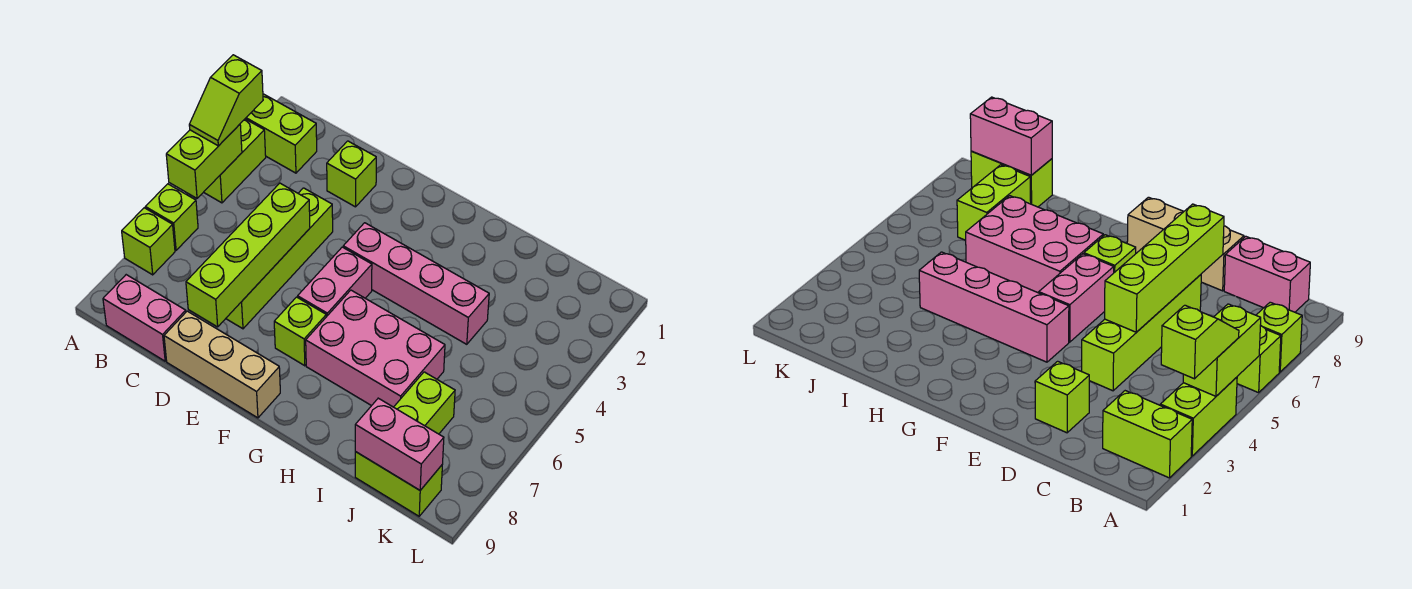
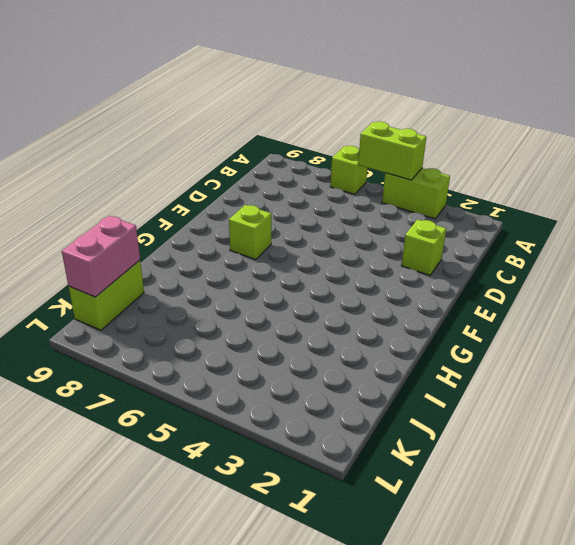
none -> lime brick A2:B2 level 1
none -> lime brick A7 level 1
none -> pink brick B9:C9 level 1

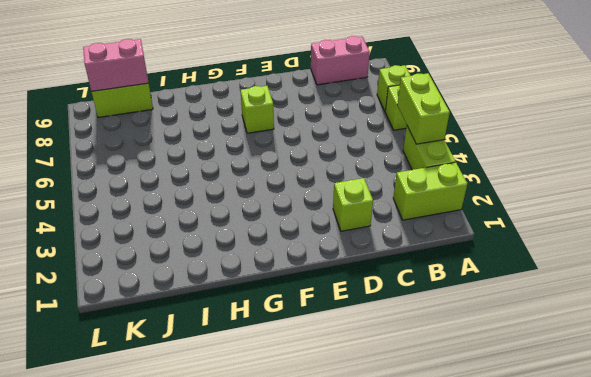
none -> lime brick D4:D7 level 1
none -> tan brick D9:F9 level 1
none -> pink brick F4:I4 level 1

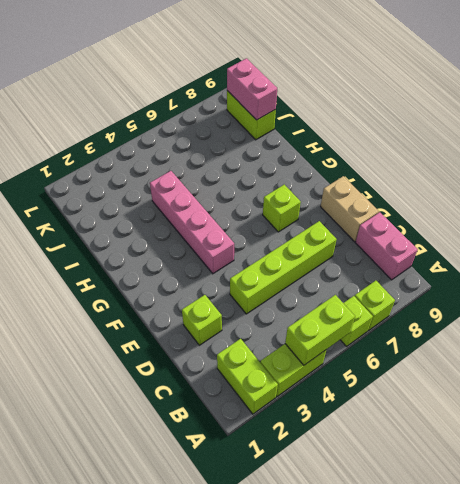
tan brick D9:E9 level 1 -> tan brick D9:F9 level 1
none -> pink brick F5:F6 level 1
none -> pink brick G6:I7 level 1
none -> lime brick J7:J8 level 1

